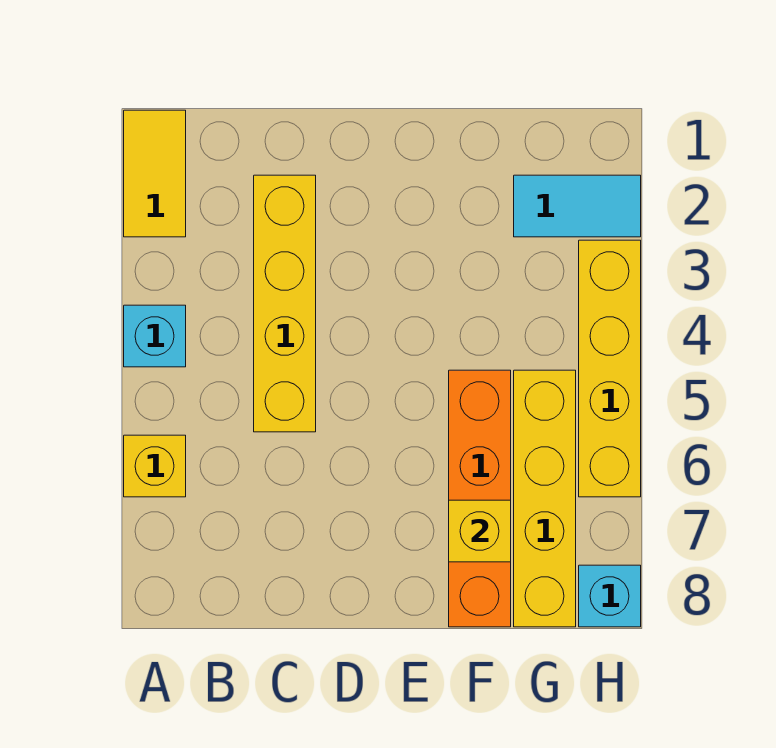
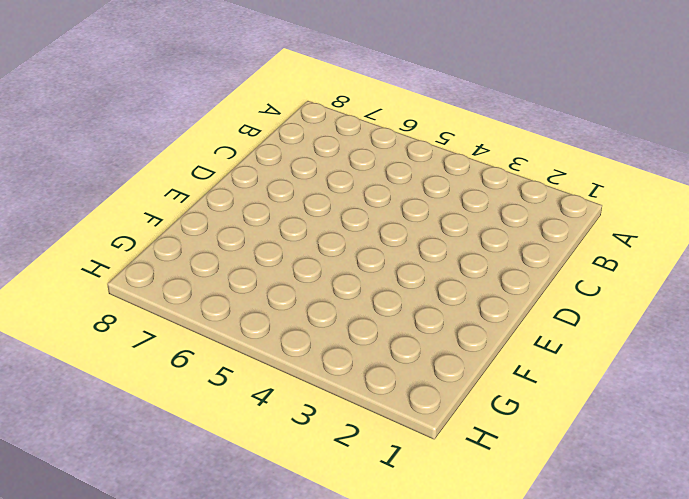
none -> yellow tile A1:A2 level 1
none -> cyan brick A4 level 1

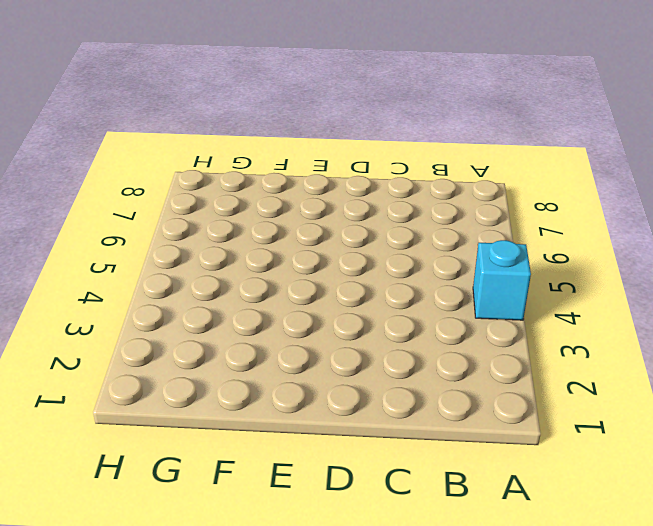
none -> yellow tile A1:A2 level 1
none -> yellow brick A6 level 1

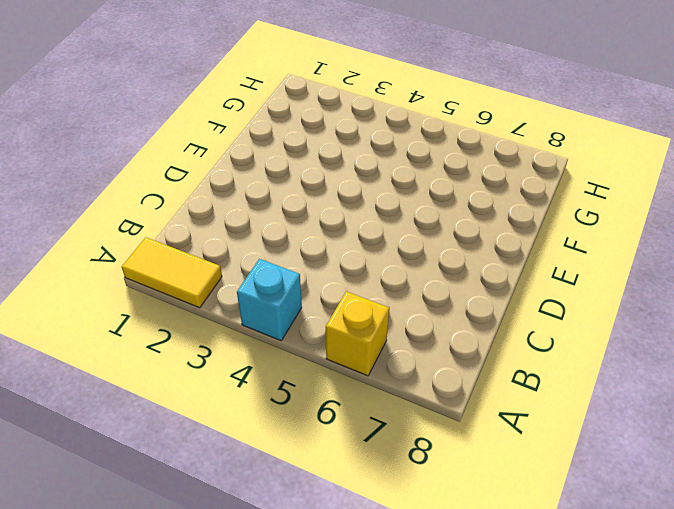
none -> yellow brick C2:C5 level 1
none -> orange brick F5:F8 level 1

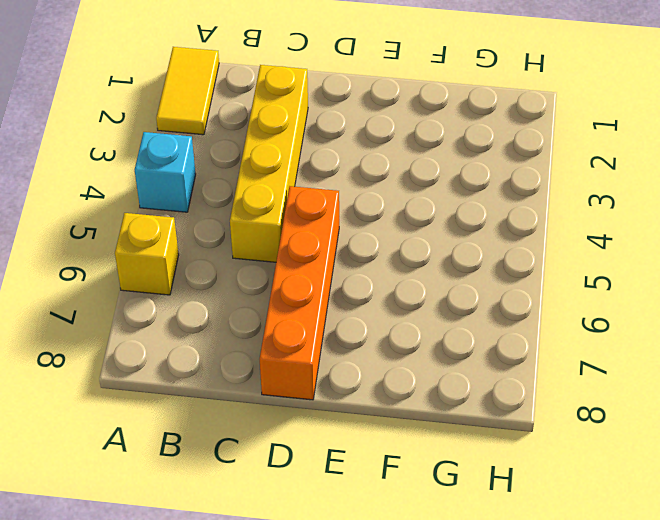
orange brick D5:D8 level 1 -> orange brick F5:F8 level 1
none -> cyan tile G2:H2 level 1
none -> yellow brick G5:G8 level 1

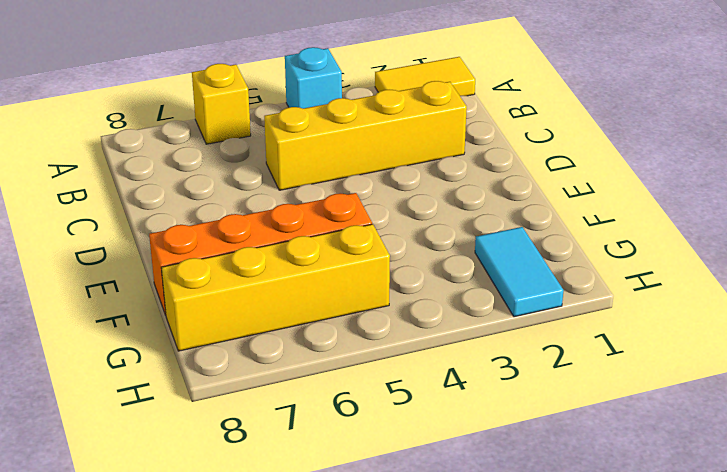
none -> yellow brick H3:H6 level 1
none -> cyan brick H8 level 1

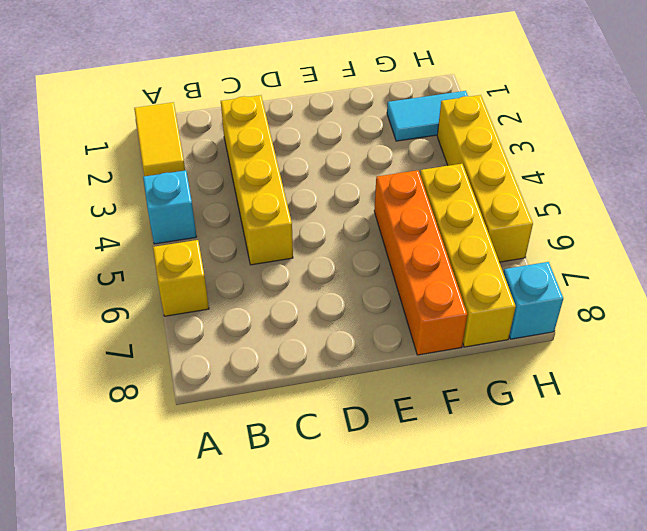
none -> yellow brick F7 level 2

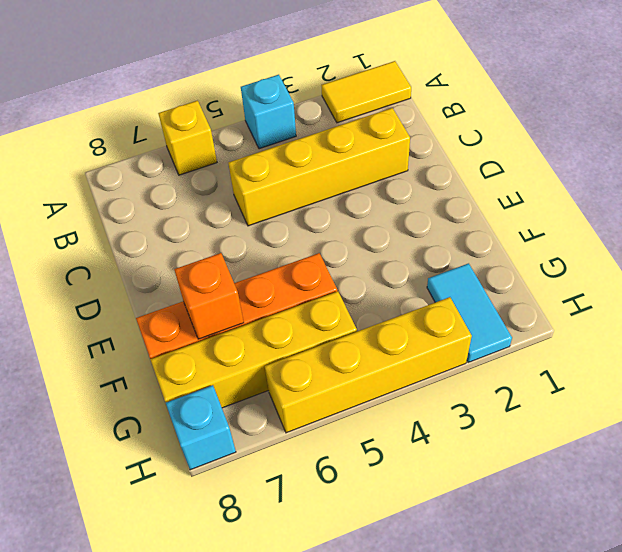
orange brick F7 level 2 -> yellow brick F7 level 2

